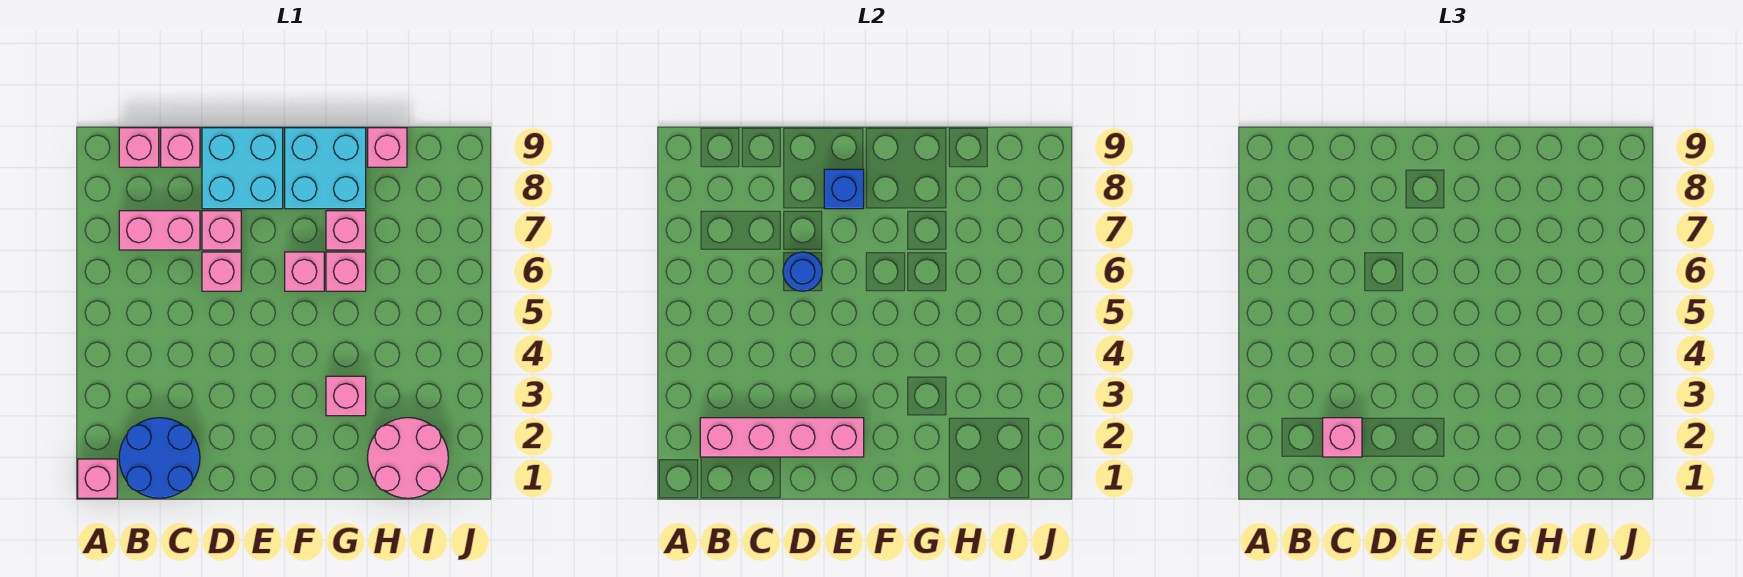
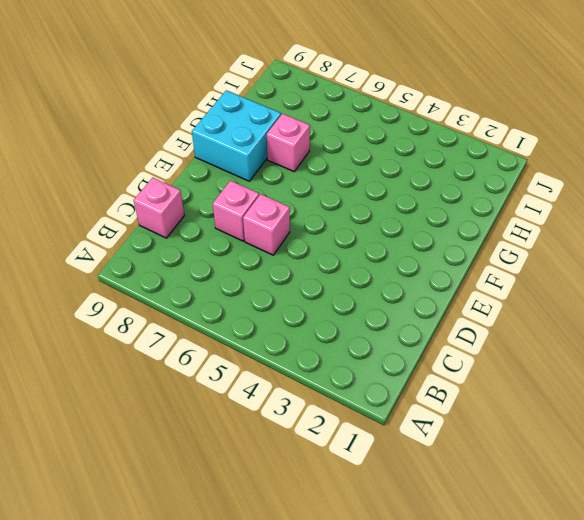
none -> pink brick A1 level 1
none -> blue round brick B1:C2 level 1
none -> pink brick B7:C7 level 1

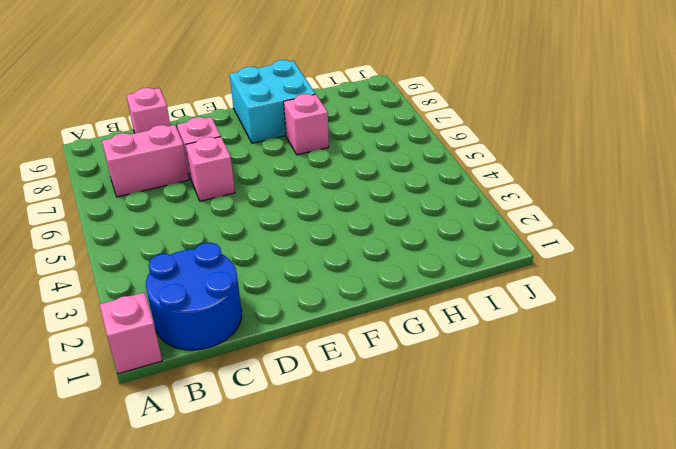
none -> pink brick B9 level 1
none -> cyan brick D8:E9 level 1
none -> pink brick F6 level 1

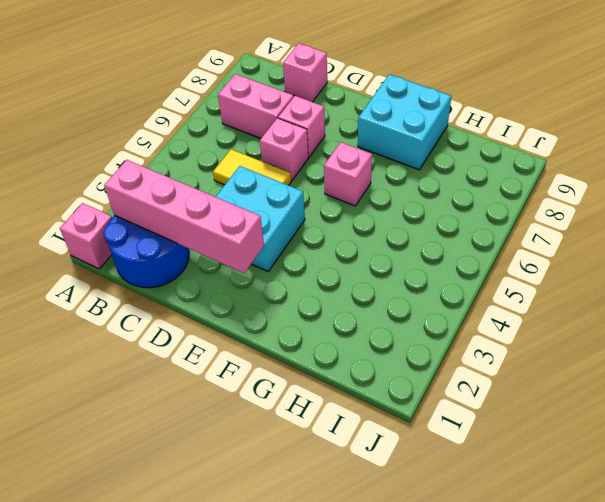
yellow tile C5:D5 level 1 -> none
cyan brick D3:E4 level 1 -> cyan brick D8:E9 level 1
none -> pink brick B9 level 1
none -> pink brick G3 level 1
none -> pink brick G6 level 1

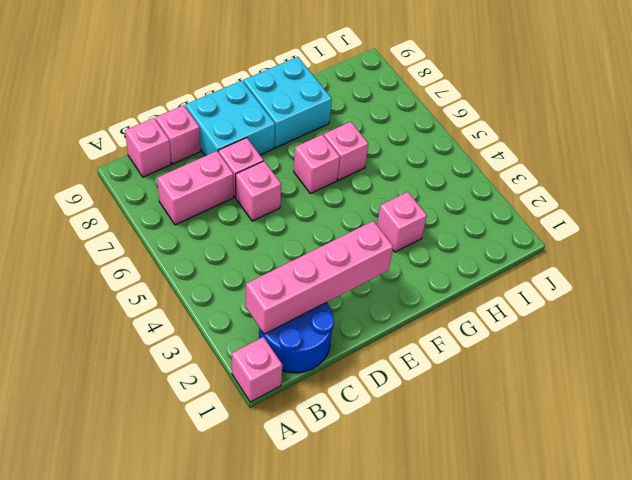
none -> pink brick G7 level 1
none -> pink round brick H1:I2 level 1
none -> pink brick H9 level 1

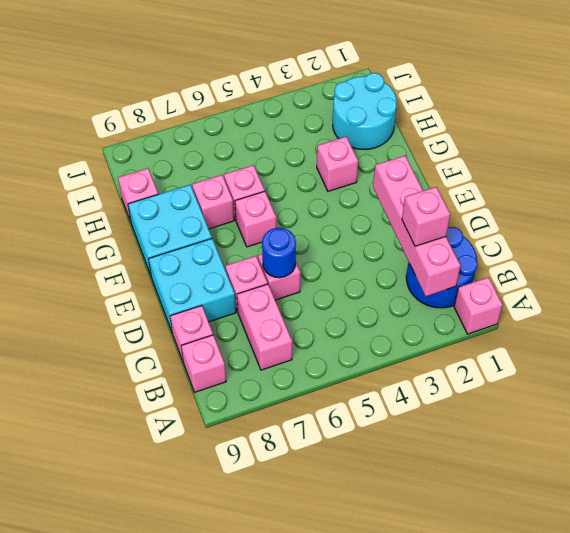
cyan round brick H1:I2 level 1 -> pink round brick H1:I2 level 1
none -> blue brick E8 level 2

